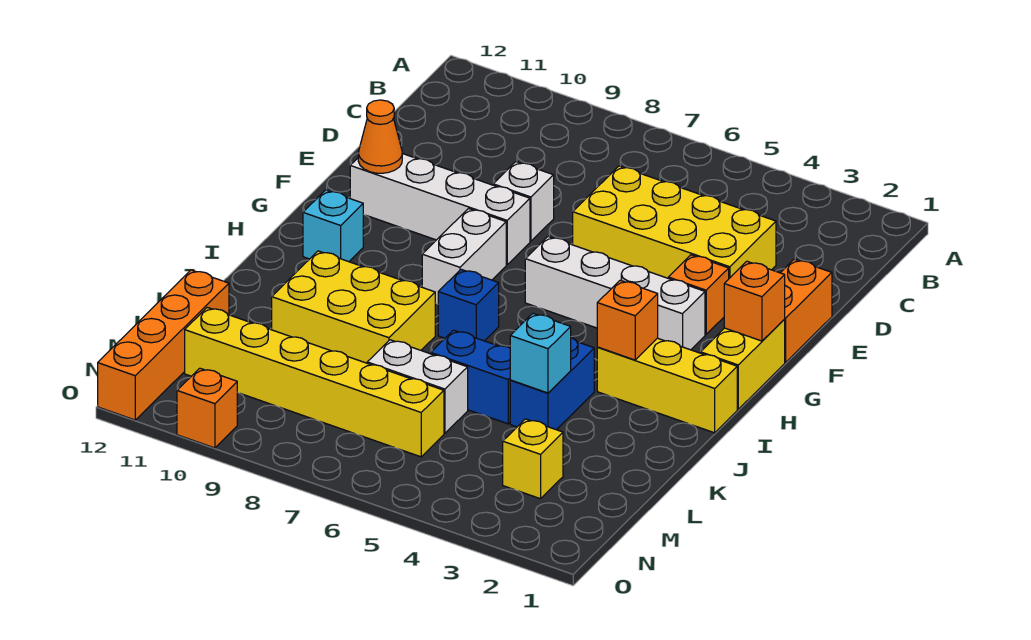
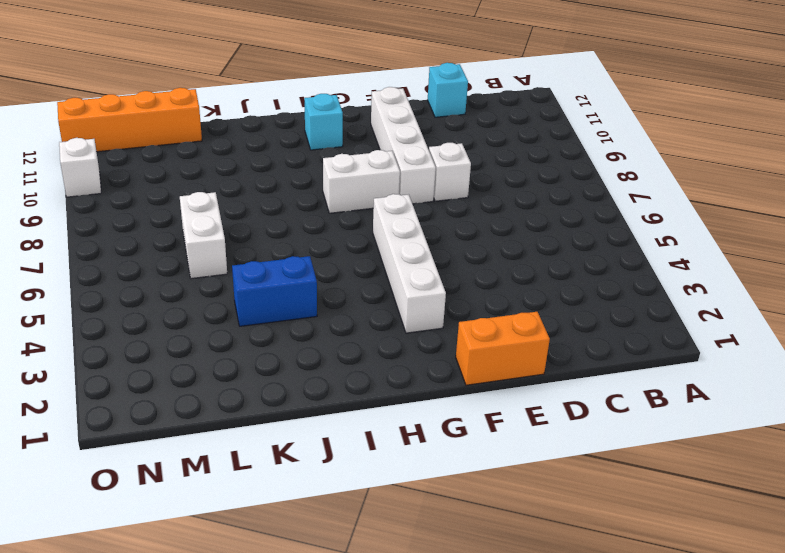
cyan brick D12 level 1 -> cyan brick K4 level 2
white brick O10 level 1 -> orange brick O10 level 1
none -> yellow brick D3:E6 level 1
none -> orange brick F3 level 1
none -> yellow brick G1:H1 level 1

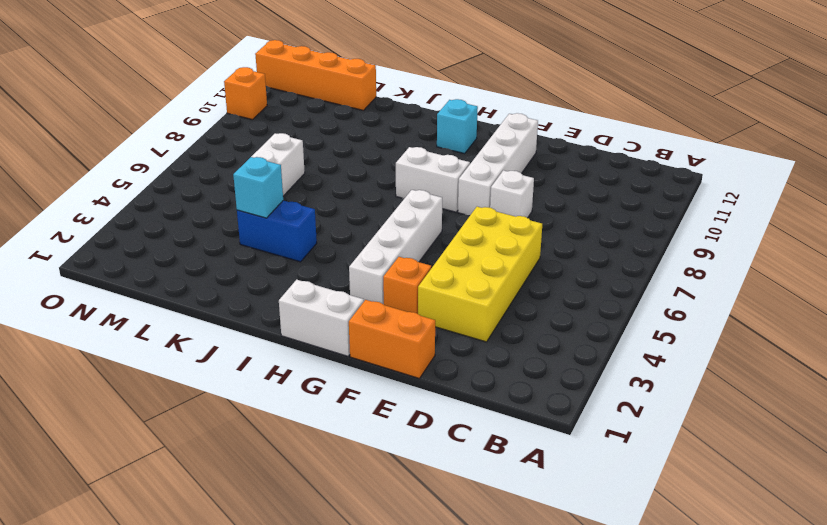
white brick G1:H1 level 1 -> yellow brick G1:H1 level 1
none -> yellow brick I1:I3 level 1
none -> blue brick I7 level 1
none -> yellow brick J8:K10 level 1

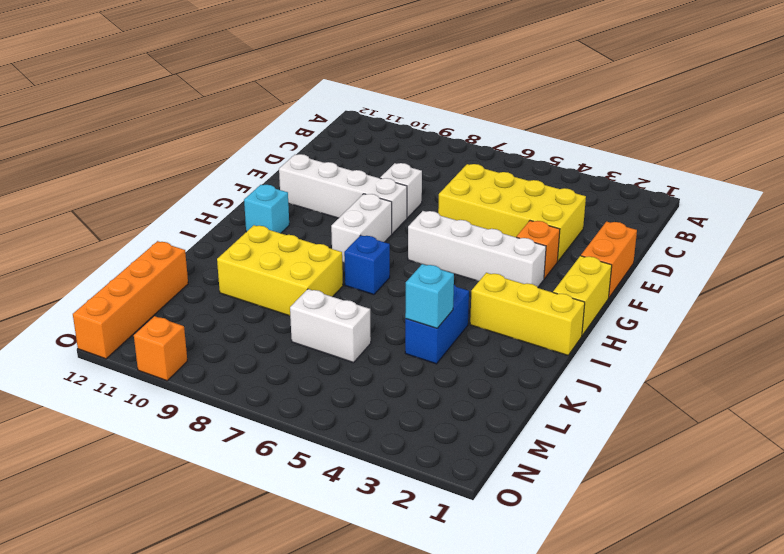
none -> blue brick K5:K6 level 1
none -> yellow brick M3 level 1
none -> yellow brick M6:M11 level 1

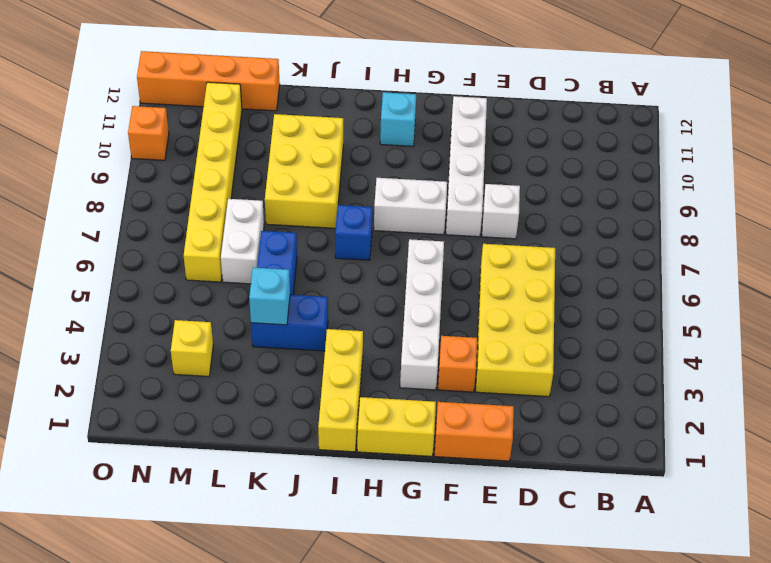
none -> orange cone F11 level 2
none -> orange brick G1 level 2
none -> orange brick I3 level 2

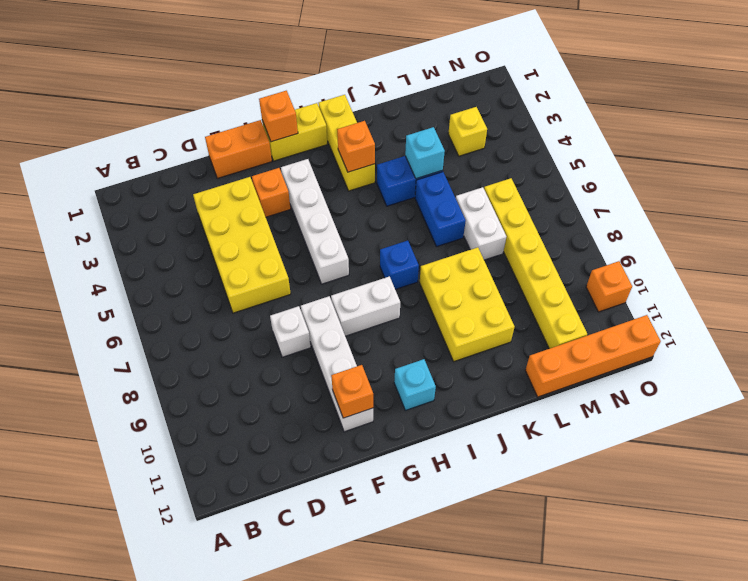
orange brick F11 level 2 -> orange cone F11 level 2

